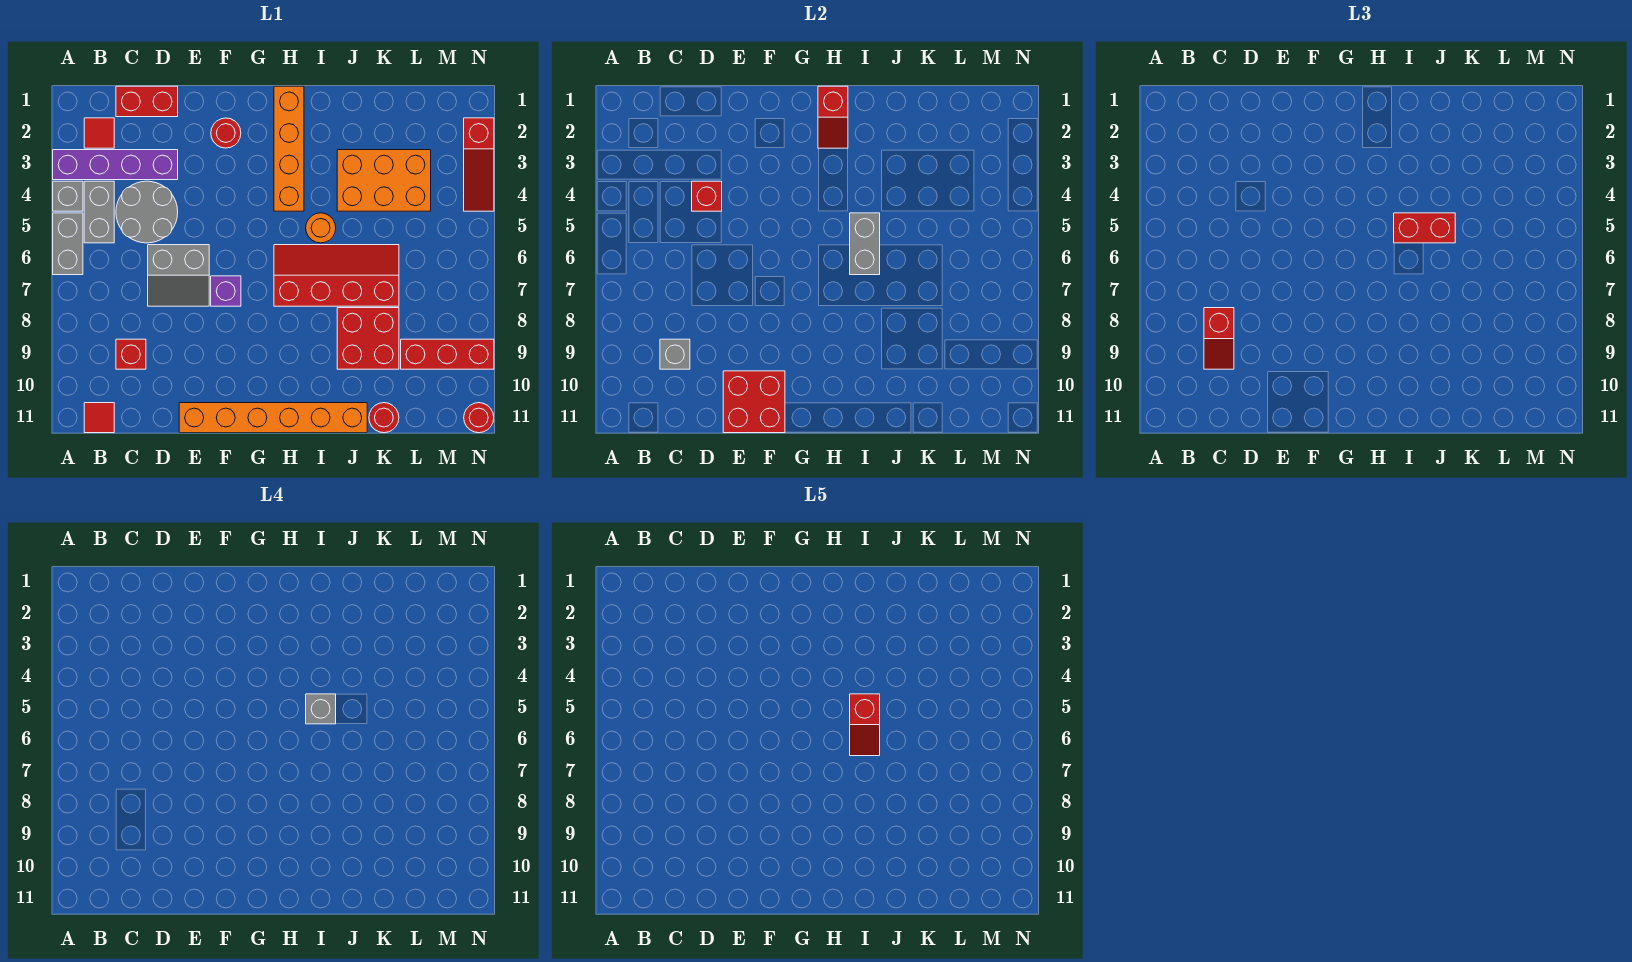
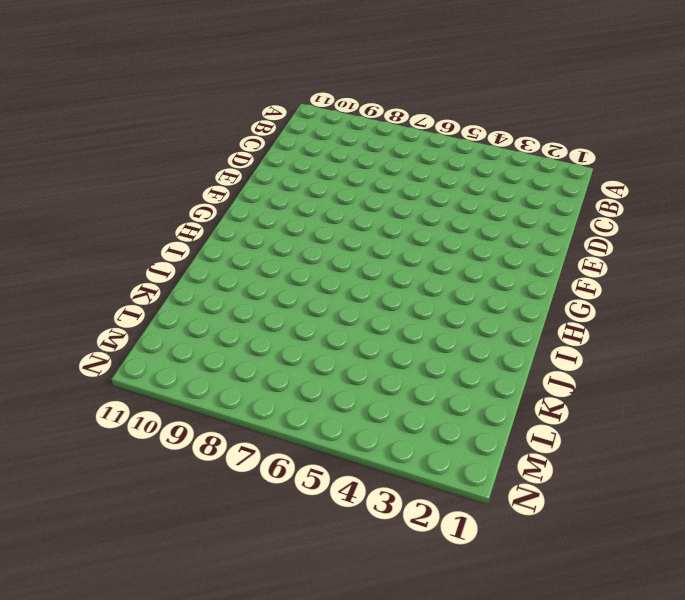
none -> purple brick A3:D3 level 1
none -> grey brick A4 level 1
none -> grey brick A5:A6 level 1
none -> red tile B2 level 1

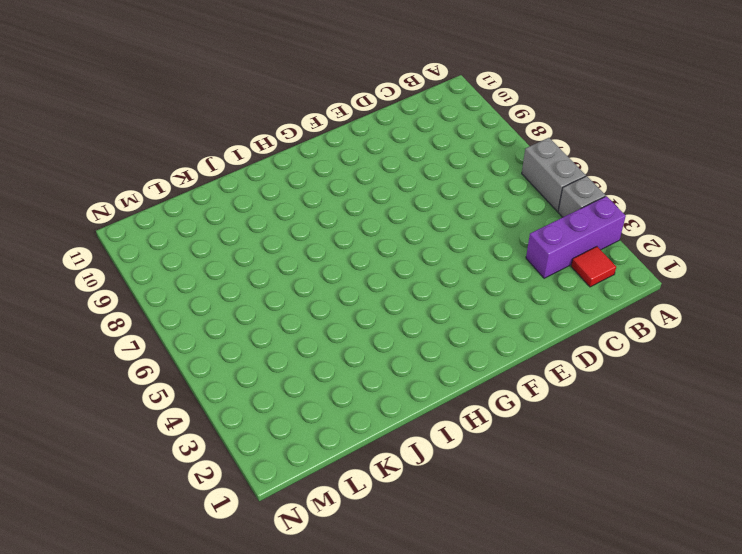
purple brick A3:C3 level 1 -> purple brick A3:D3 level 1
none -> grey brick B4:B5 level 1
none -> red tile B11 level 1
none -> red brick C1:D1 level 1
none -> grey round brick C4:D5 level 1

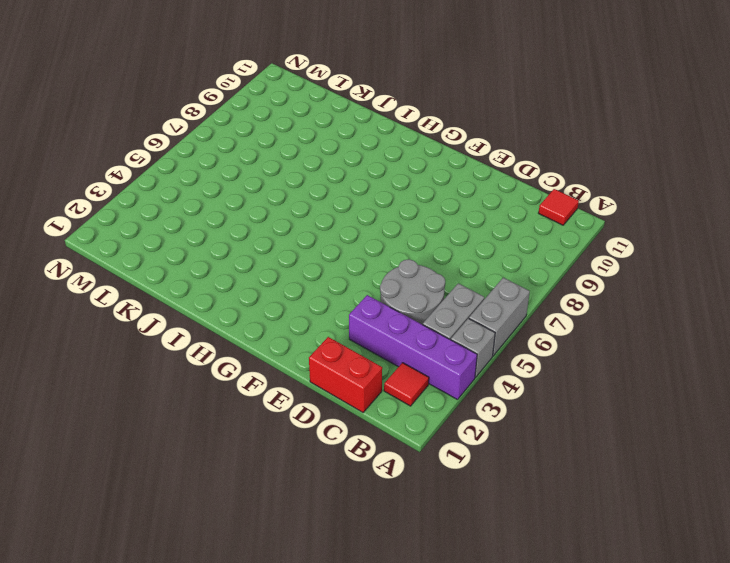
none -> red brick C9 level 1
none -> grey slope D6:E7 level 1 top 6
none -> orange brick E11:J11 level 1
none -> red round brick F2 level 1

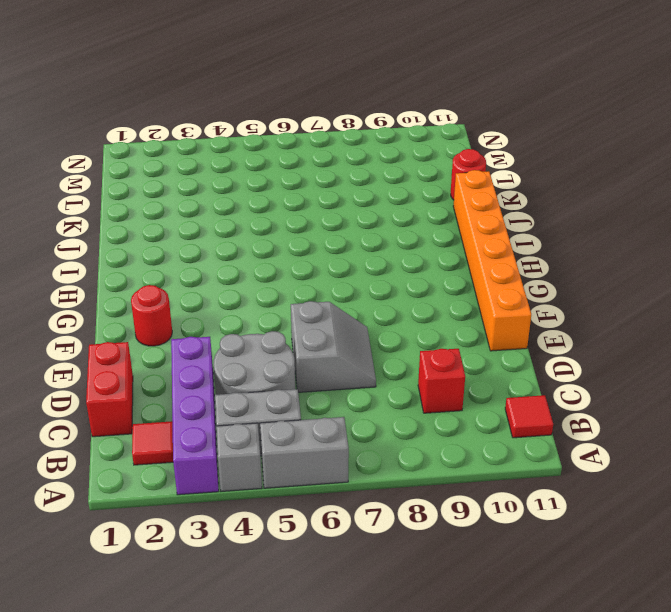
none -> purple brick F7 level 1
none -> orange brick H1:H4 level 1
none -> red slope H6:K7 level 1 top 7
none -> orange round brick I5 level 1

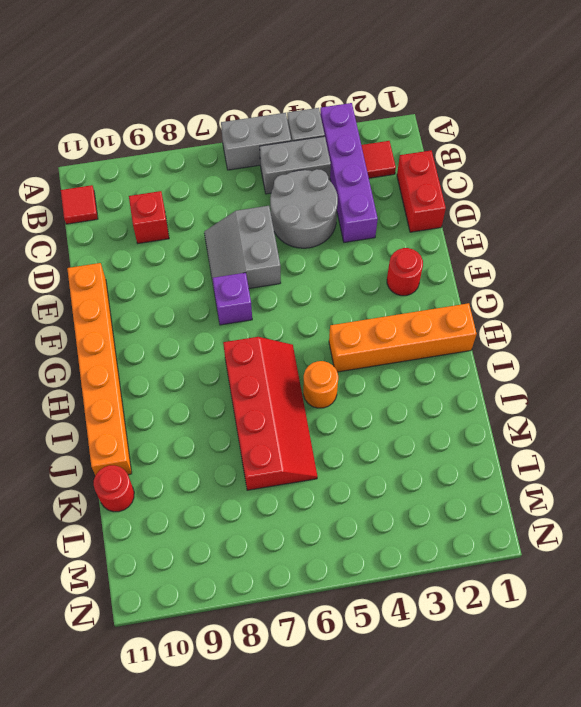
none -> orange brick J3:L4 level 1
none -> red brick J8:K9 level 1
none -> red brick L9:N9 level 1
none -> red slope N2:N4 level 1 top 2

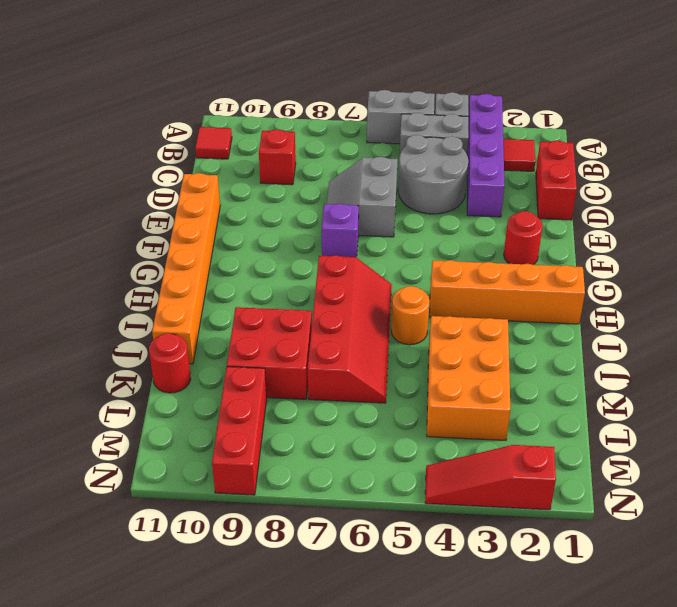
none -> red round brick N11 level 1
none -> grey brick C9 level 2
none -> red brick D4 level 2
none -> red brick E10:F11 level 2

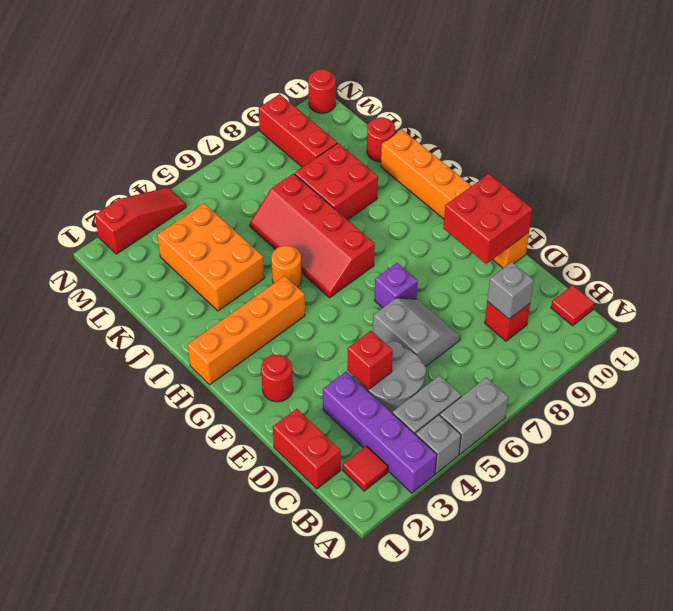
none -> red slope H1:H2 level 2 top 1
none -> grey brick I5:I6 level 2
none -> red slope C8:C9 level 3 top 8
none -> red brick I5:J5 level 3

